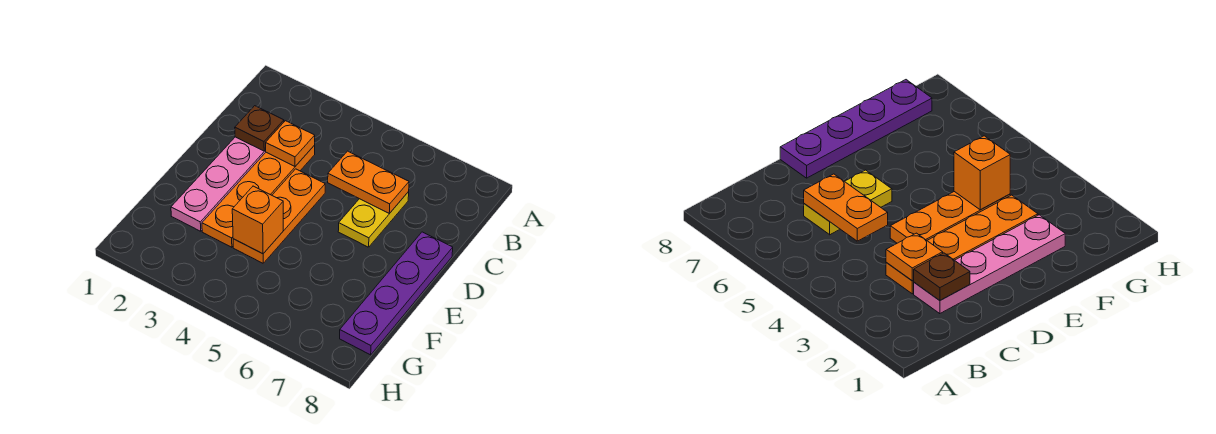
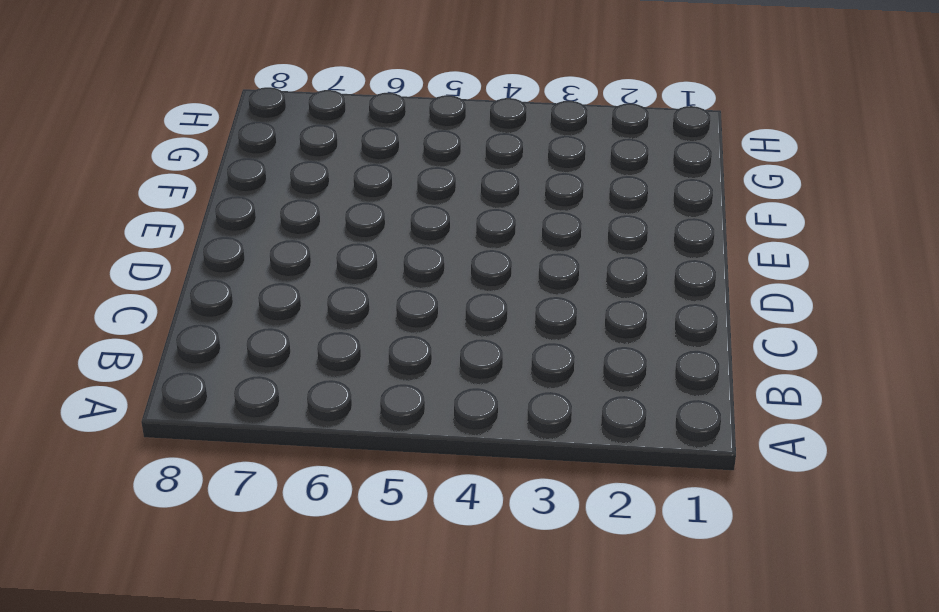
none -> pink plate C2:F2 level 1
none -> orange plate C3:F3 level 1

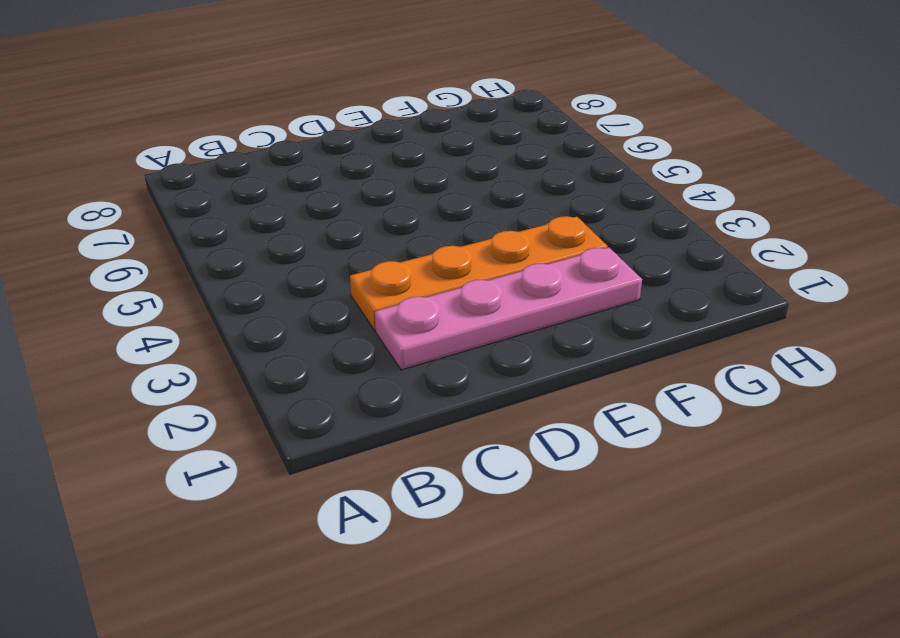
none -> yellow plate C6:D6 level 1
none -> orange plate D4:F4 level 1

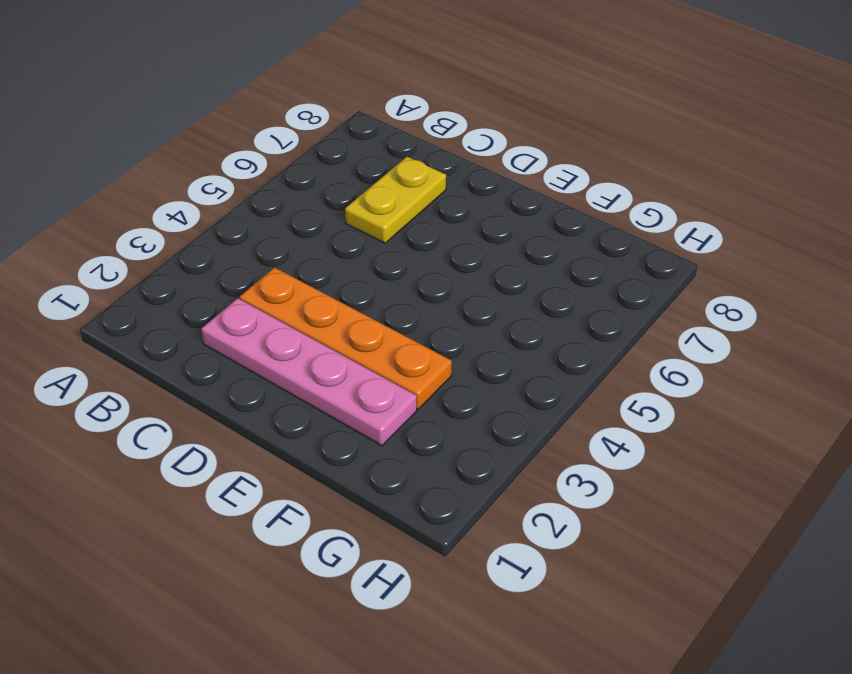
yellow plate C6:C7 level 1 -> yellow plate C6:D6 level 1
none -> orange plate D4:F4 level 1
none -> purple plate D8:G8 level 1

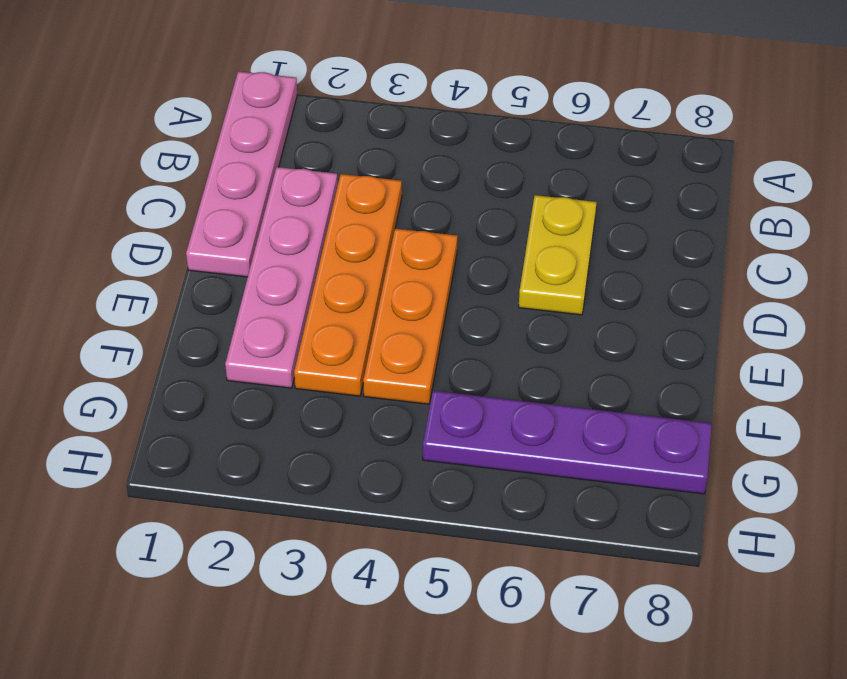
pink plate A1:D1 level 1 -> none
purple plate G5:G8 level 1 -> purple plate D8:G8 level 1
none -> brown plate C2 level 2
none -> orange plate C3 level 2

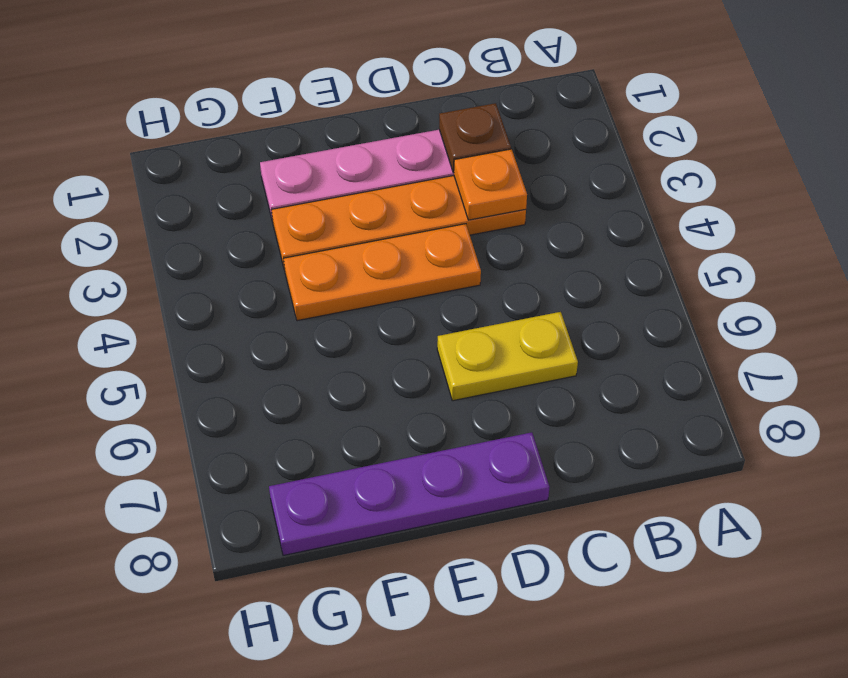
none -> orange plate C5:C6 level 2
none -> orange brick F4 level 2

